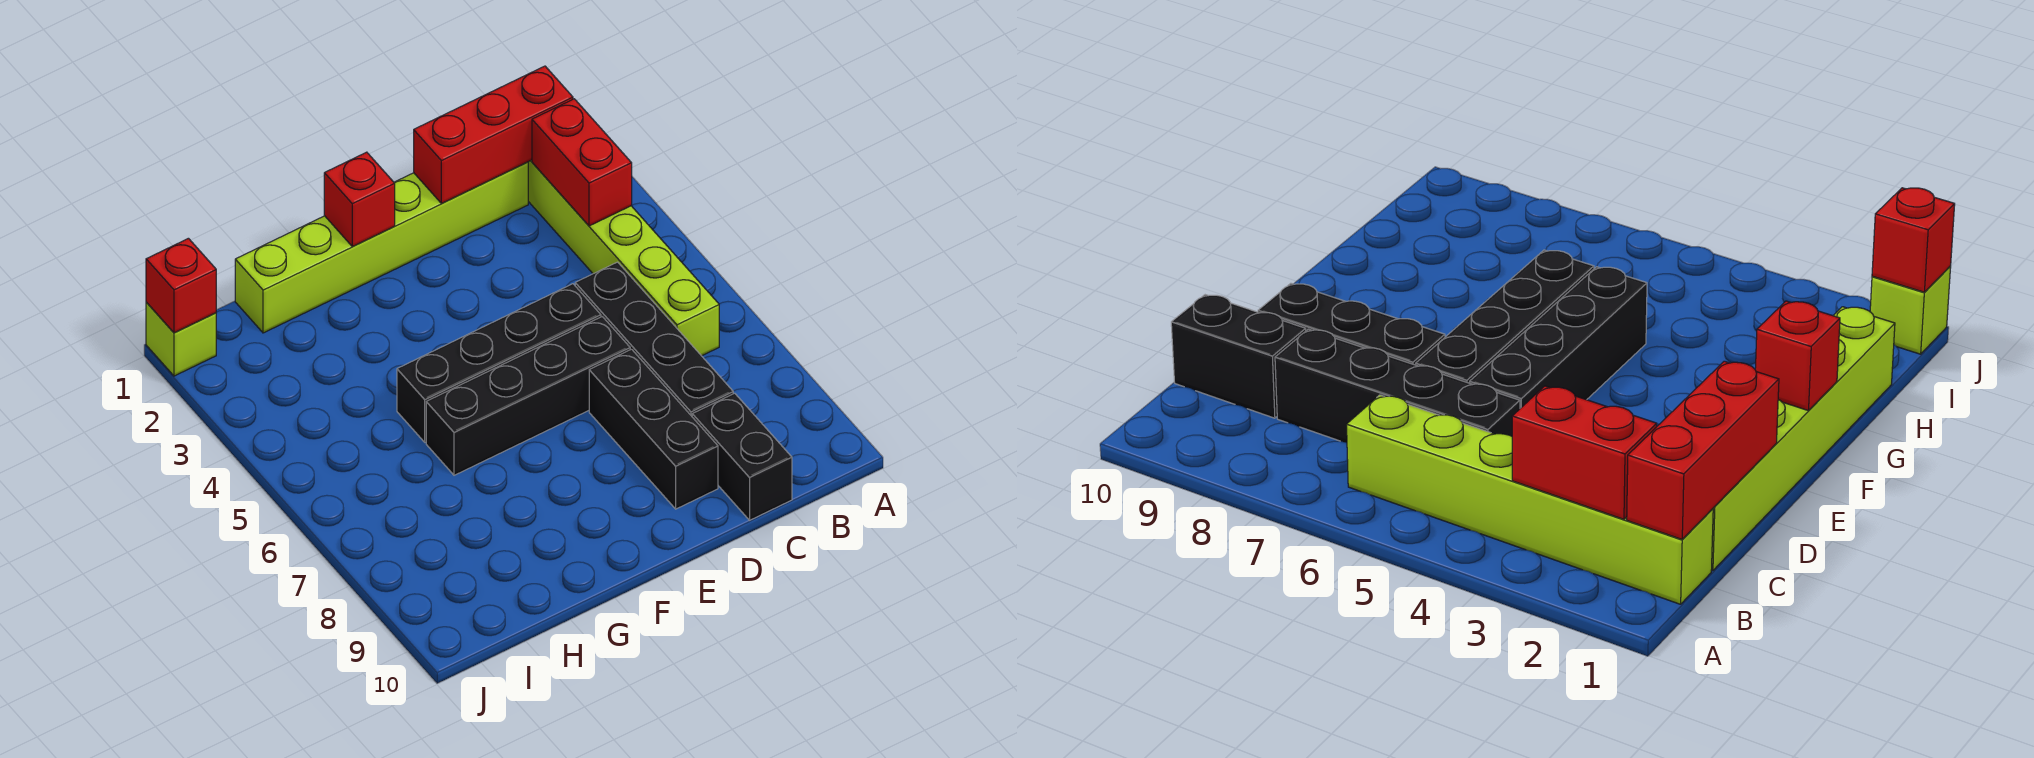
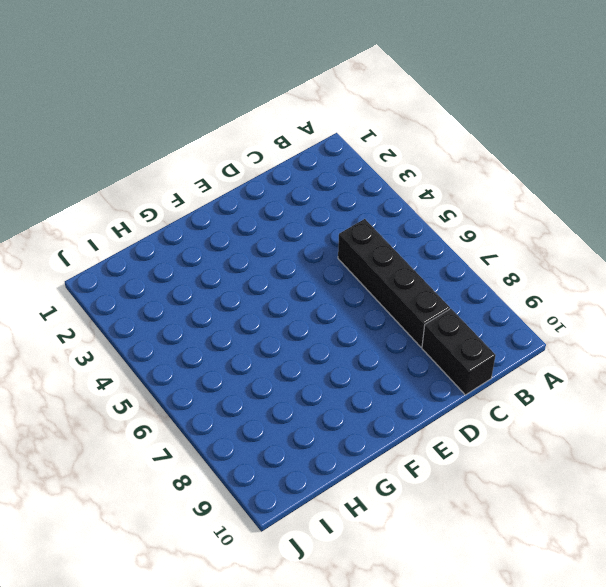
none -> lime brick B1:B6 level 1
none -> lime brick C1:H1 level 1
none -> black brick D5:G5 level 1

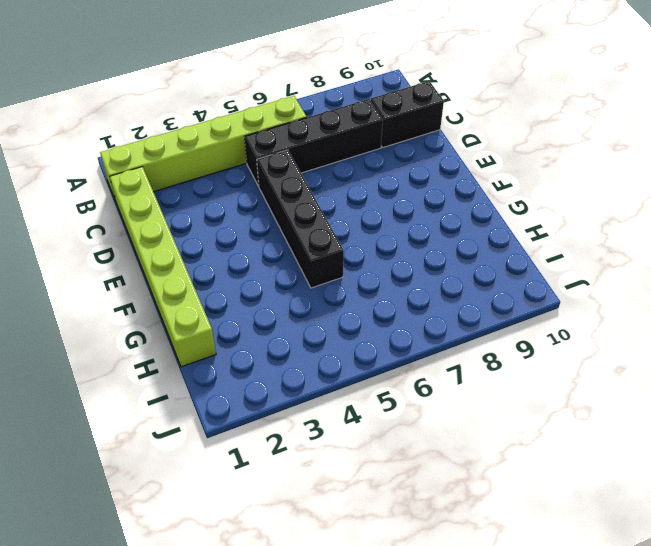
none -> black brick D6:G6 level 1
none -> black brick D7:D9 level 1
none -> lime brick J1 level 1

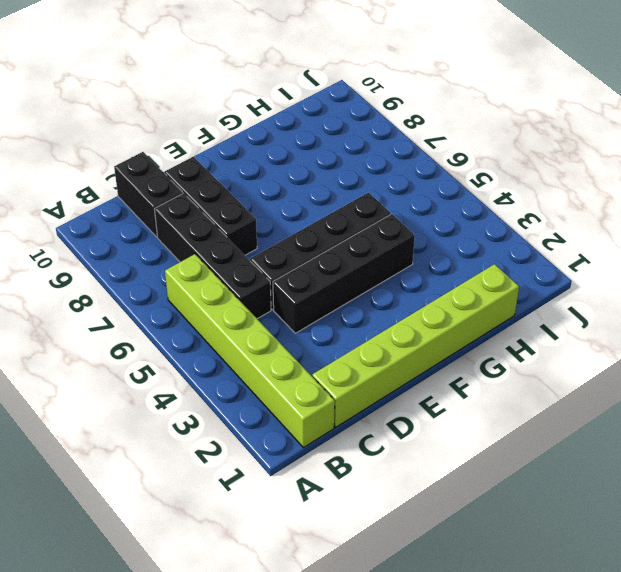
black brick D4:G4 level 1 -> black brick D6:G6 level 1
none -> lime brick J1 level 1
none -> red brick B1:D1 level 2
none -> red brick B2:B3 level 2

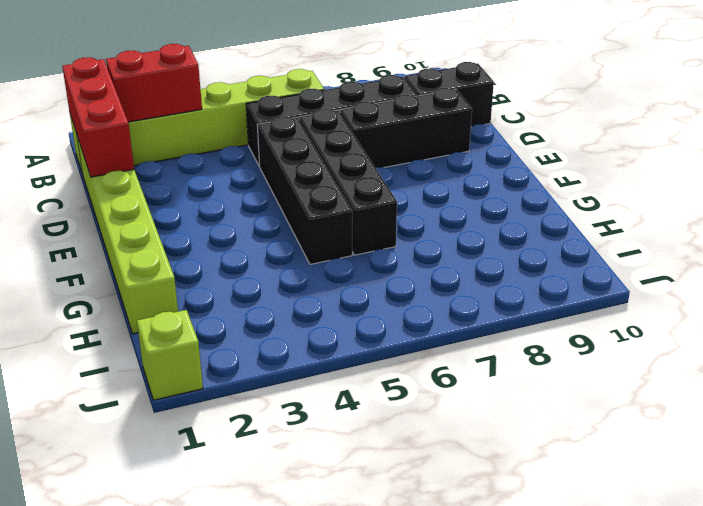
none -> red brick F1 level 2
none -> red brick J1 level 2

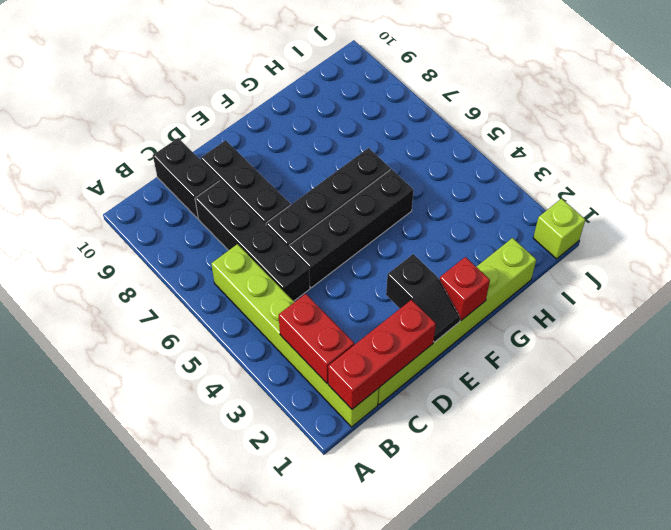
black slope E1:E2 level 2 top 2 -> none
none -> red brick J1 level 2

